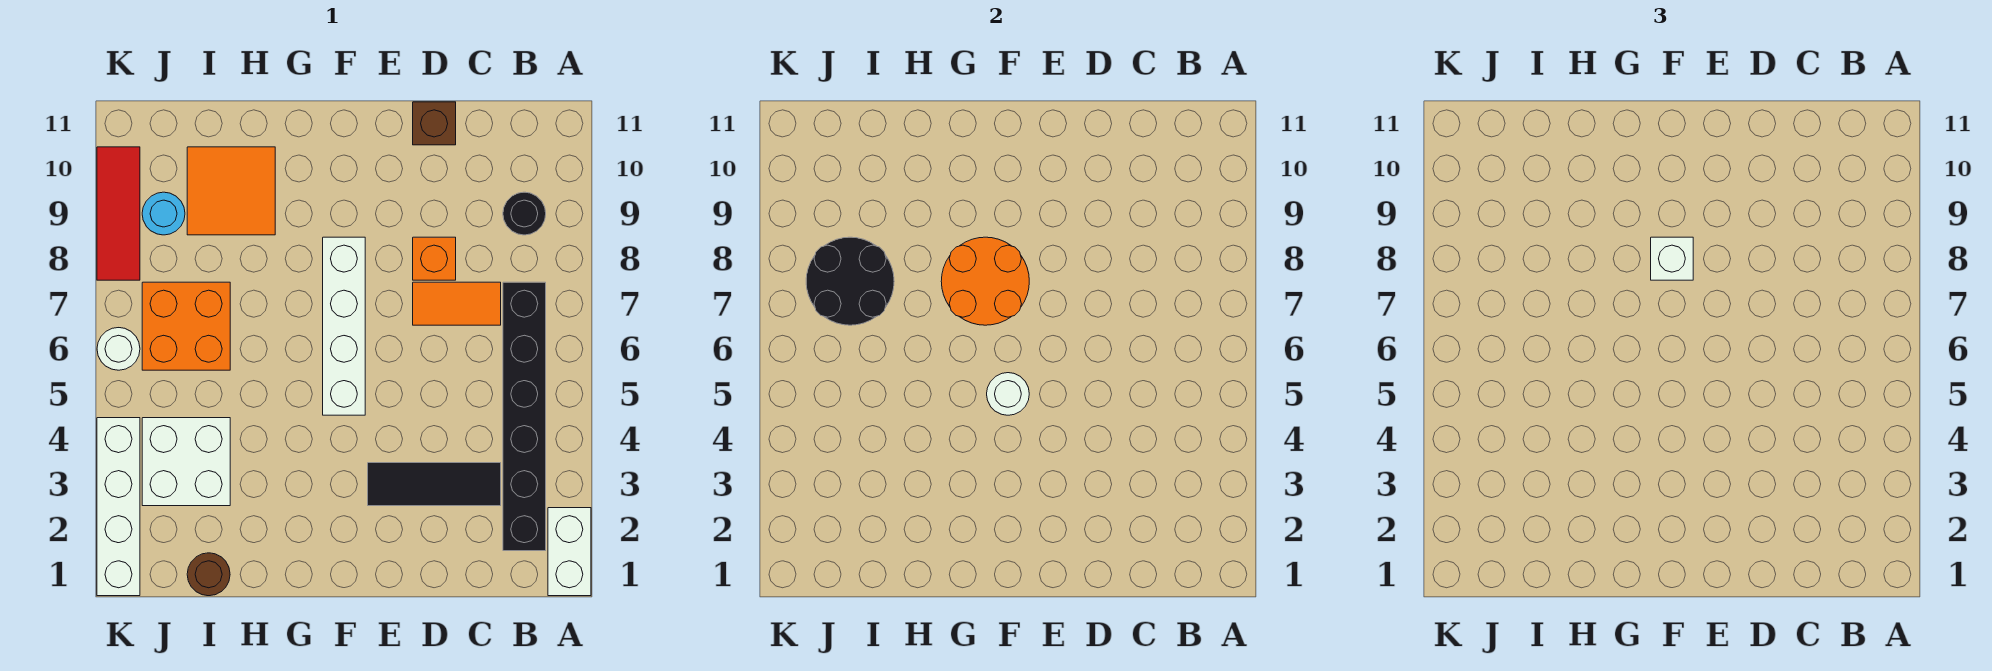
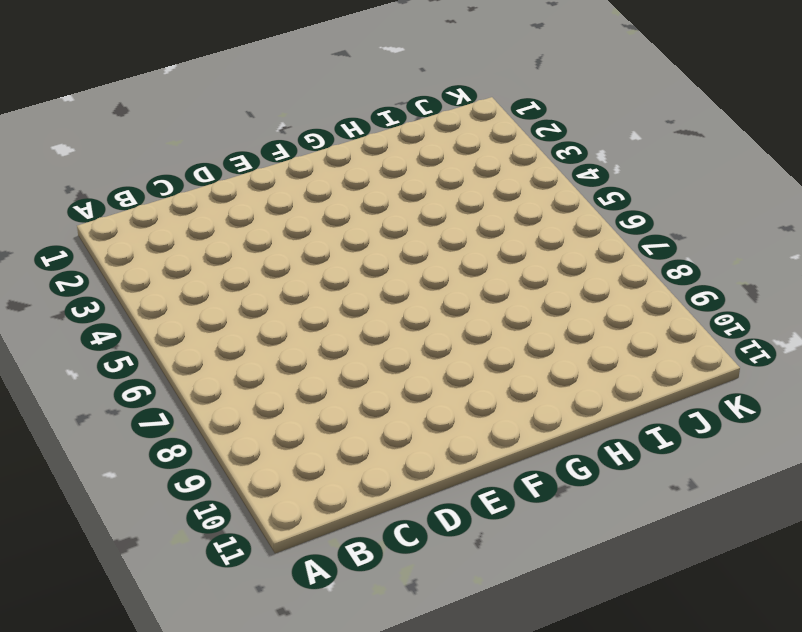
none -> white brick A1:A2 level 1
none -> black brick B2:B7 level 1
none -> black round brick B9 level 1

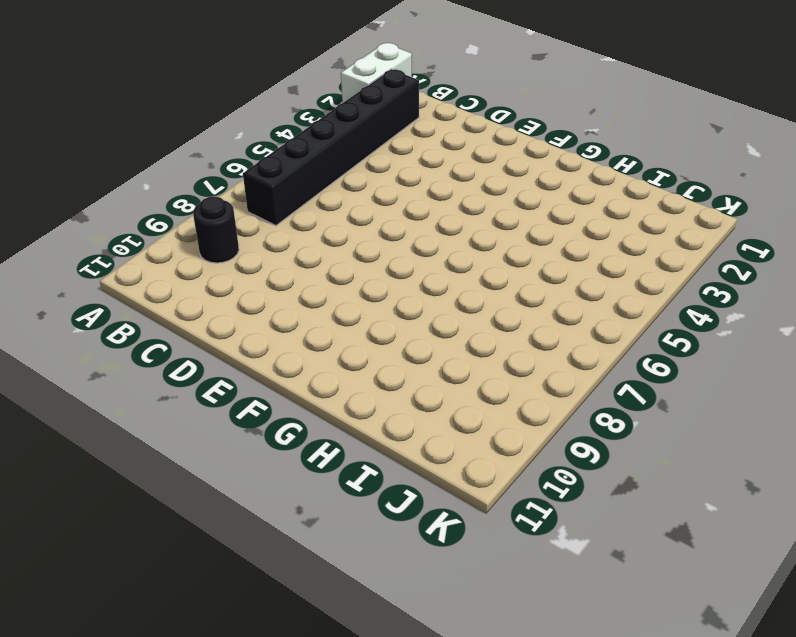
none -> black tile C3:E3 level 1
none -> orange tile C7:D7 level 1
none -> orange brick D8 level 1

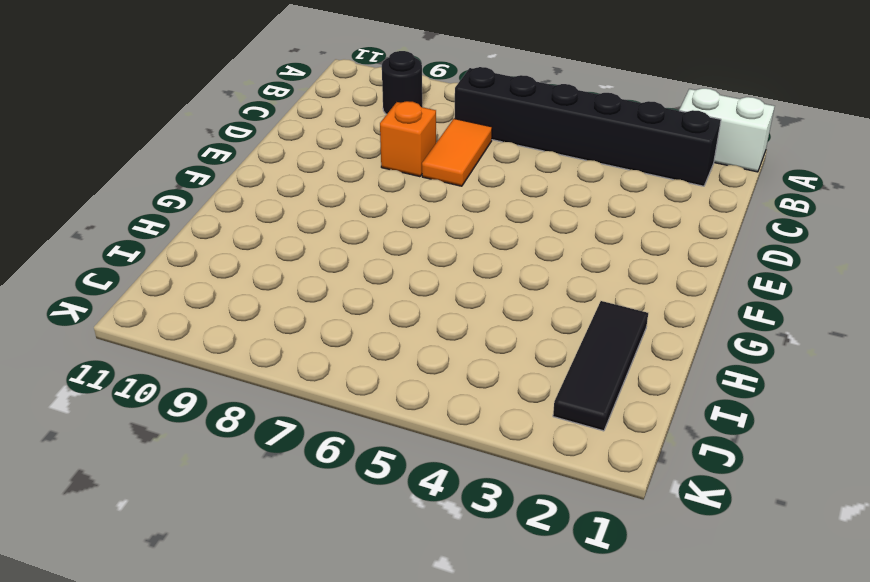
black tile H2:J2 level 1 -> black tile C3:E3 level 1
none -> brown brick D11 level 1
none -> white brick F5:F8 level 1
none -> orange tile H9:I10 level 1

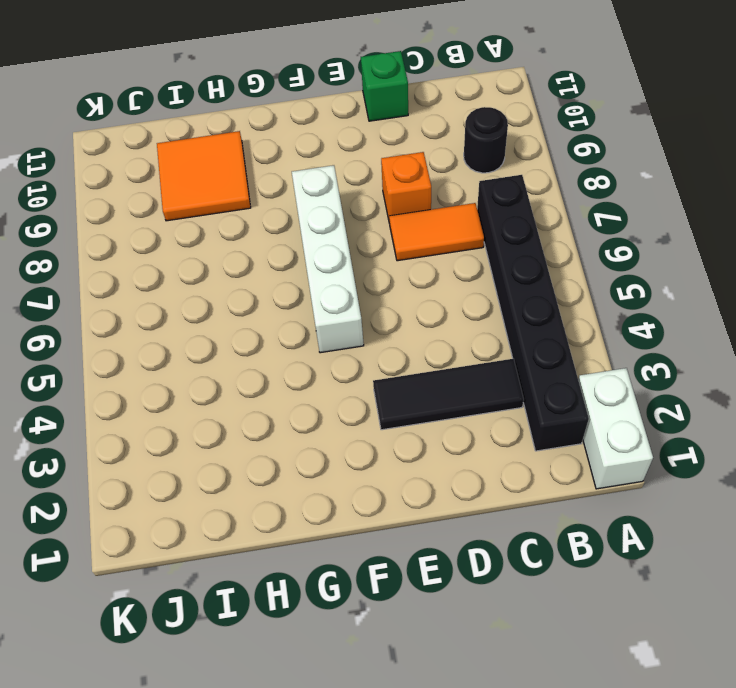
green brick D11 level 1 -> brown brick D11 level 1
none -> brown round brick I1 level 1
none -> white brick I3:J4 level 1
none -> orange brick I6:J7 level 1

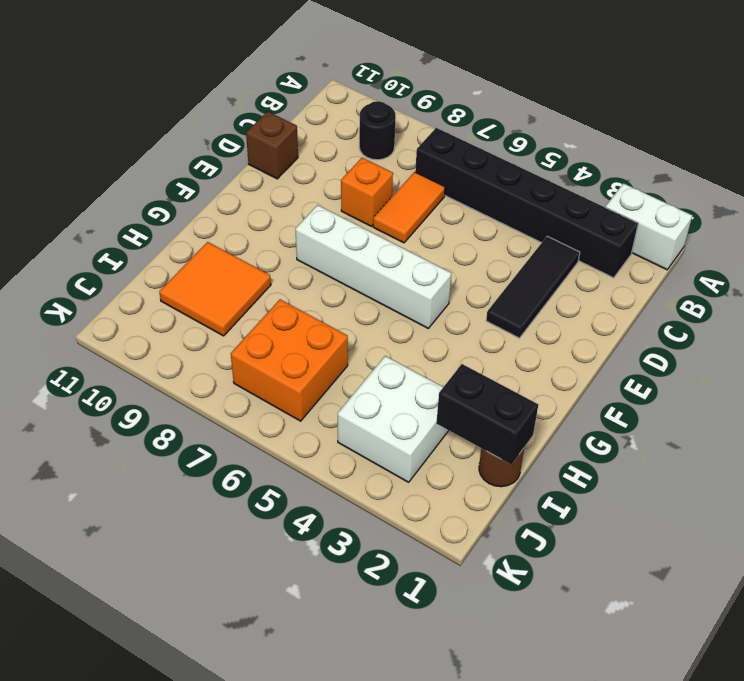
black brick I1:I2 level 2 -> none
none -> cyan round brick J9 level 1
none -> white brick K1:K4 level 1
none -> white round brick K6 level 1

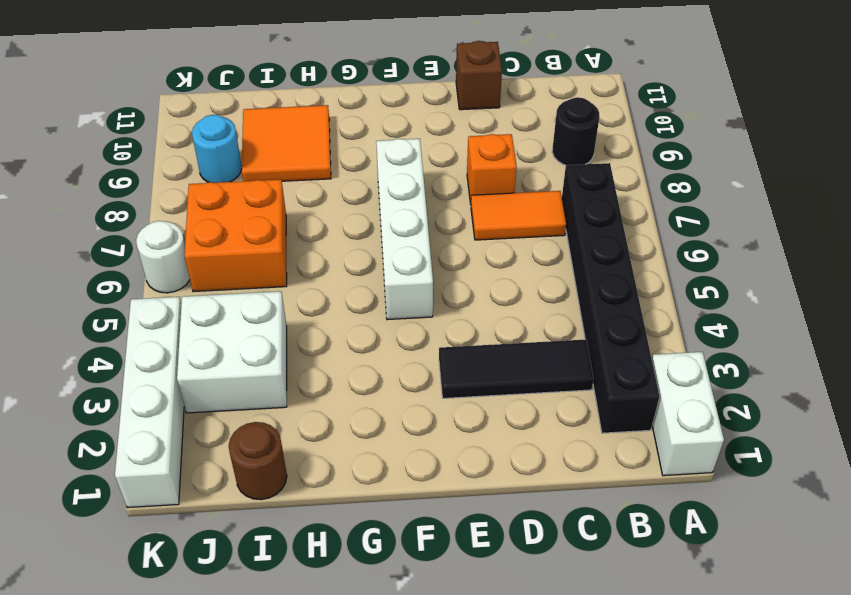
none -> red tile K8:K10 level 1
none -> white round brick F5 level 2
none -> orange round brick F7:G8 level 2

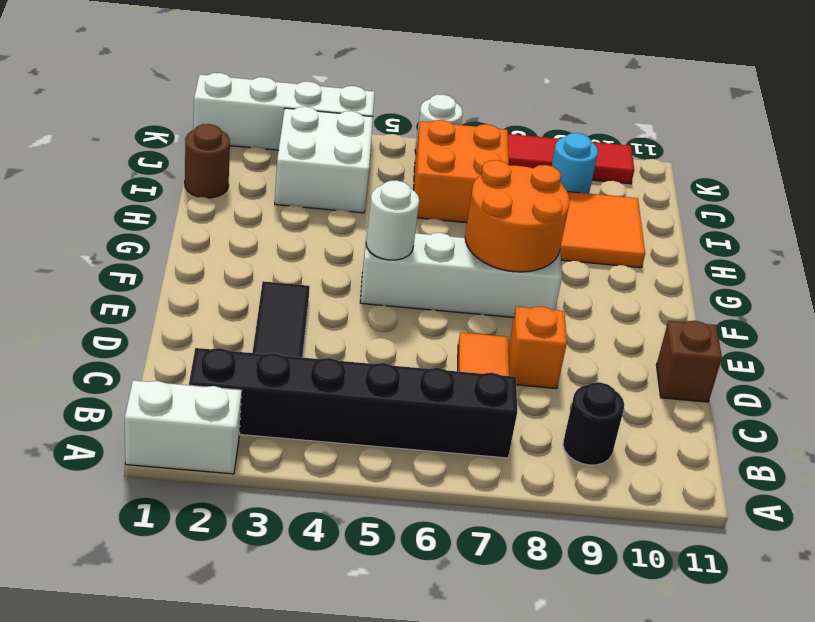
none -> black round brick I7:J8 level 2
none -> white brick F8 level 3

